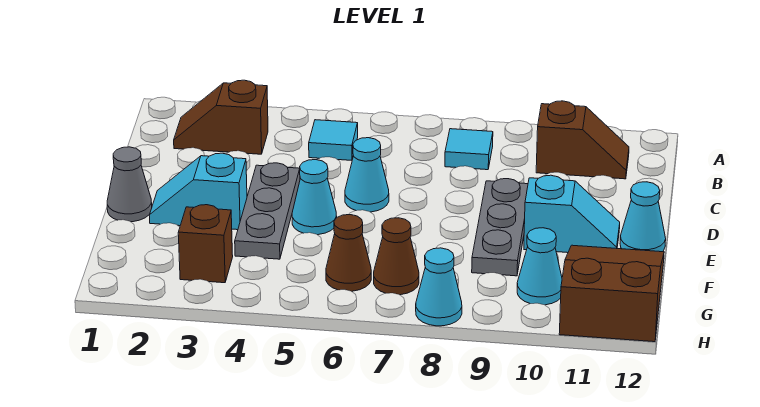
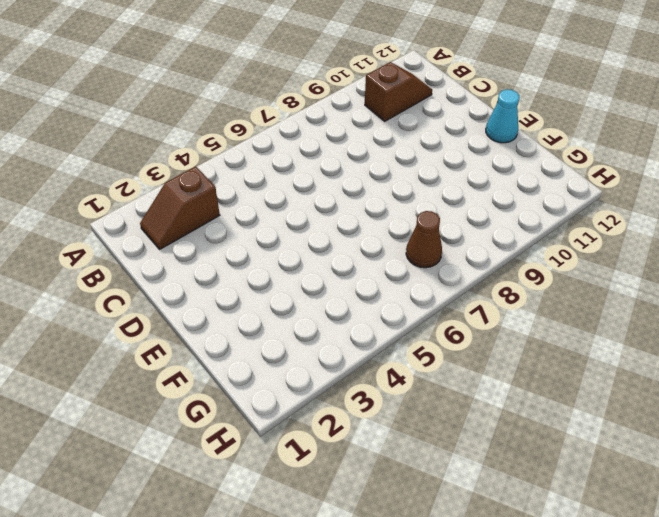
none -> cyan tile B5 level 1
none -> cyan tile B8 level 1
none -> grey plate D4:F4 level 1

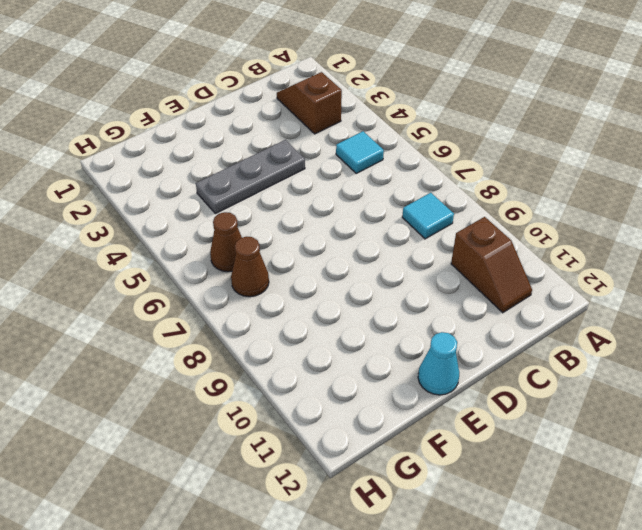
none -> cyan cone D6 level 1
none -> grey plate D9:F9 level 1
none -> grey cone E1 level 1

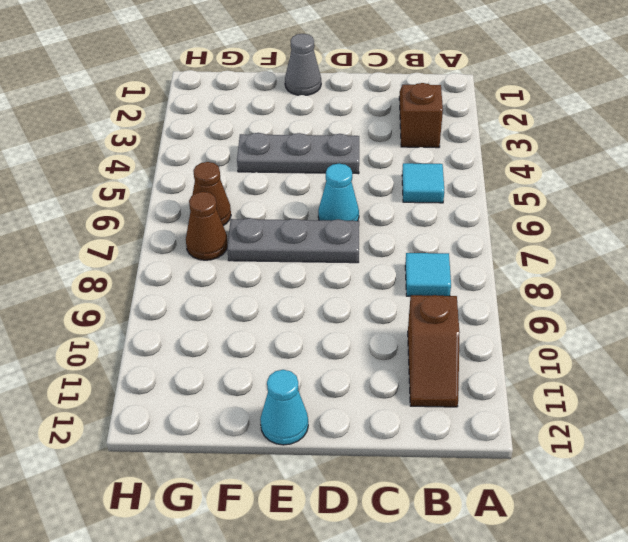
grey plate D7:F7 level 1 -> grey plate D9:F9 level 1
none -> cyan slope E2:E3 level 1 top 3
none -> cyan cone E5 level 1
none -> cyan slope E10:E11 level 1 top 10

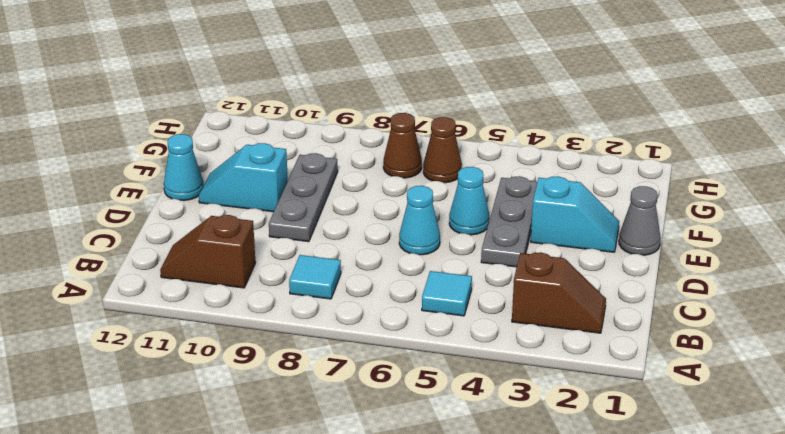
none -> brown slope F11:H12 level 1 top H
none -> brown brick G3 level 1
none -> cyan cone G10 level 1

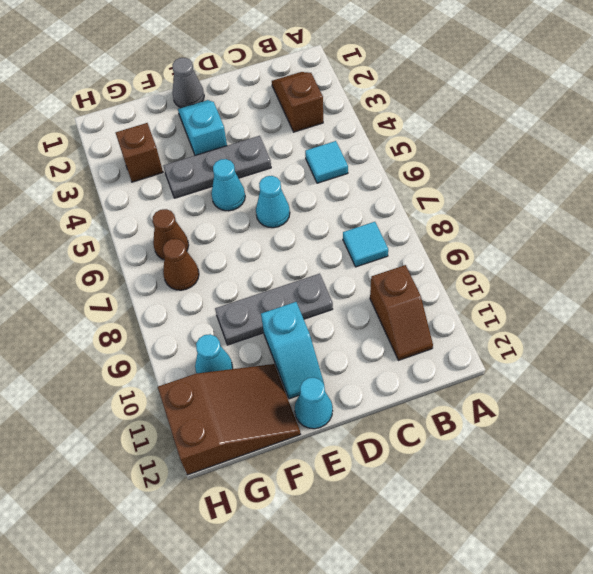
none -> cyan cone H8 level 1

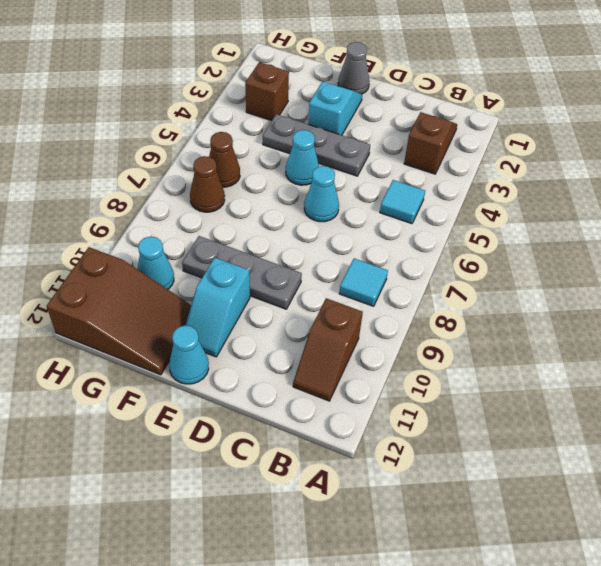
none -> cyan cone H8 level 1

